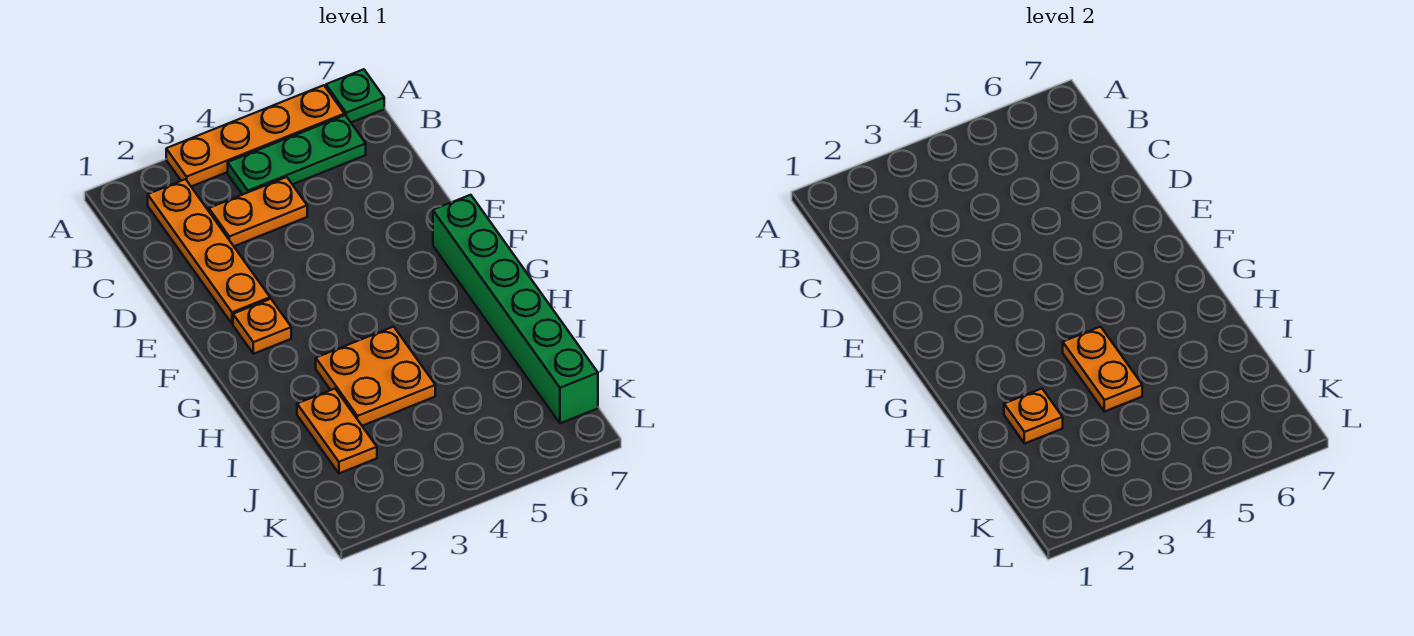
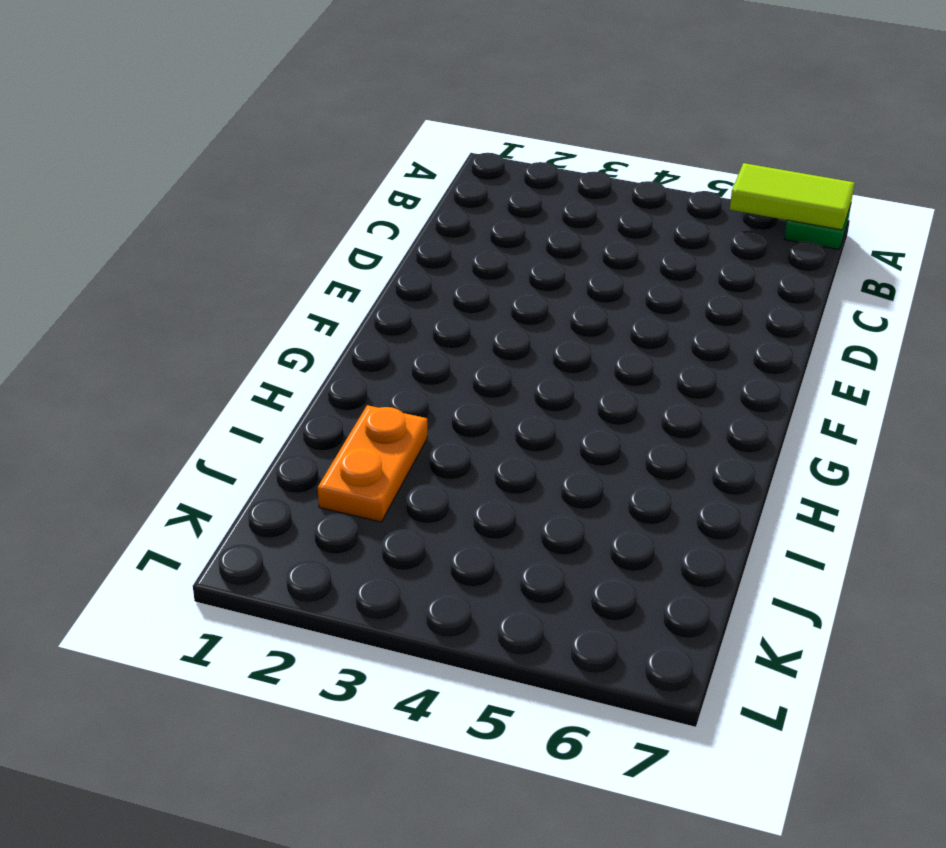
lime tile A6:A7 level 2 -> none
none -> orange plate A3:A6 level 1
none -> orange plate B2:E2 level 1

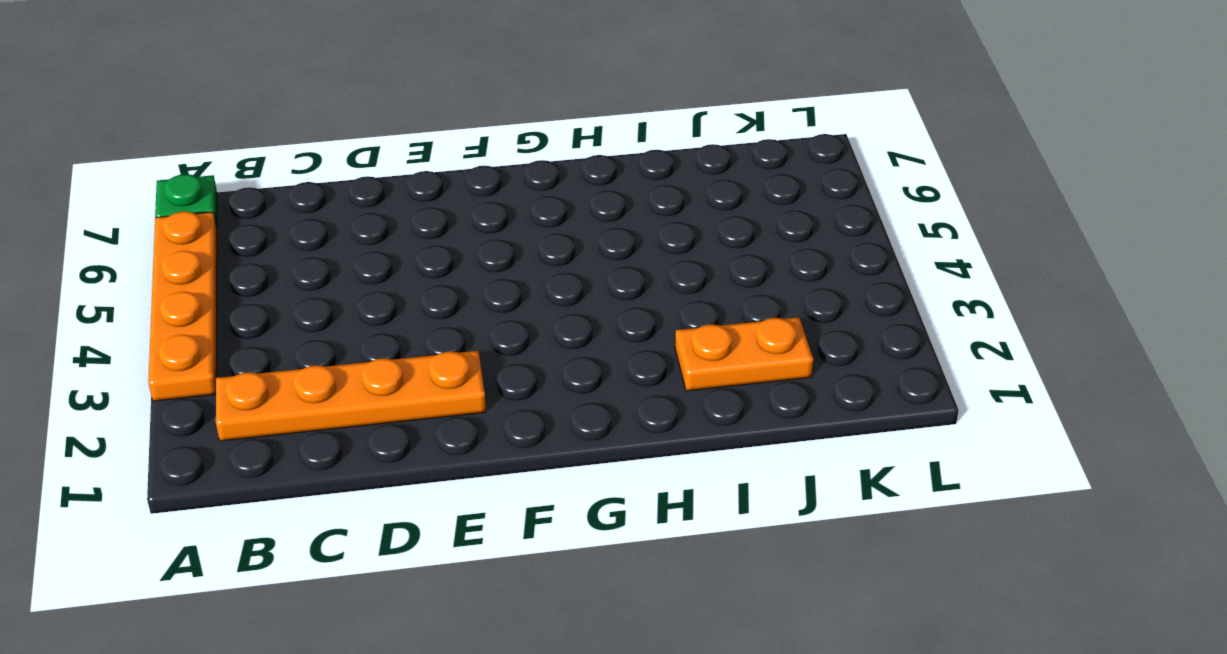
none -> green plate B4:B6 level 1
none -> orange plate C3:C4 level 1

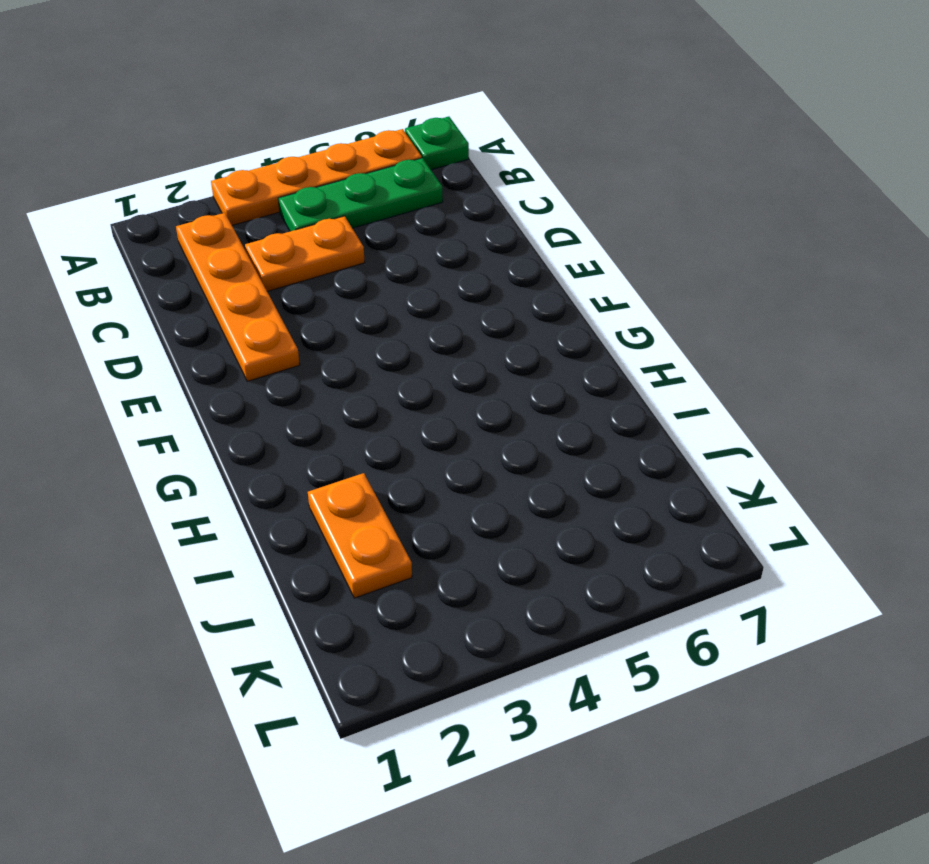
none -> orange plate F2 level 1
none -> green brick F7:K7 level 1

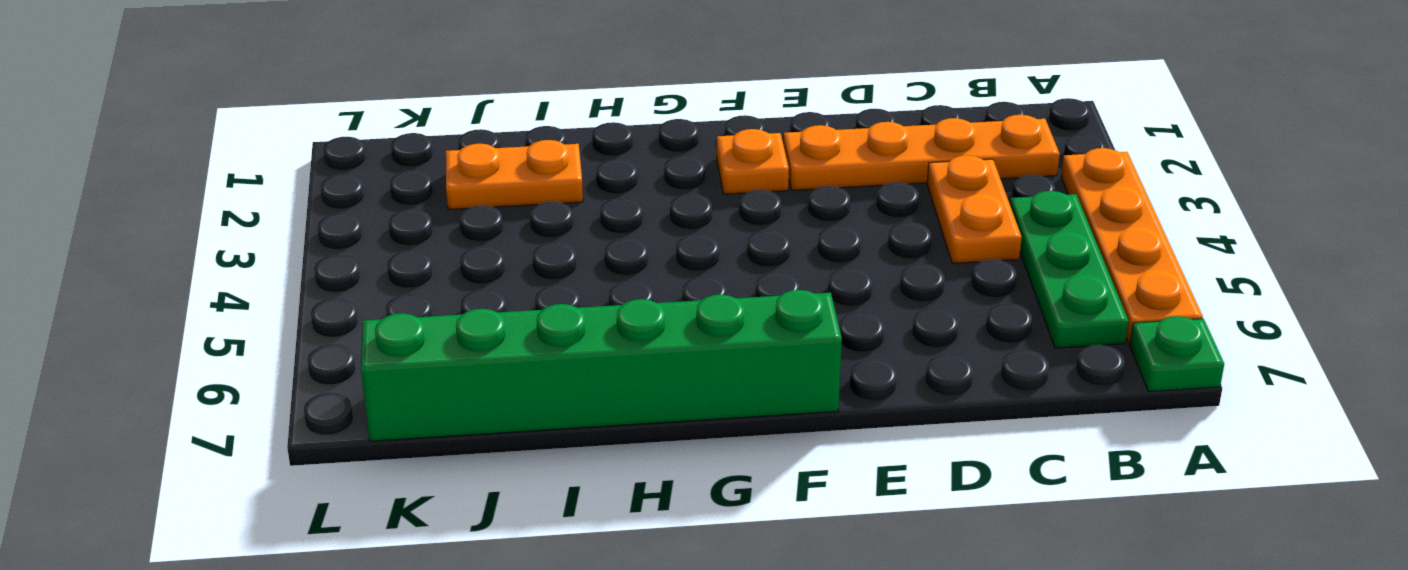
none -> orange plate H3:I4 level 1
none -> orange plate H4:I4 level 2

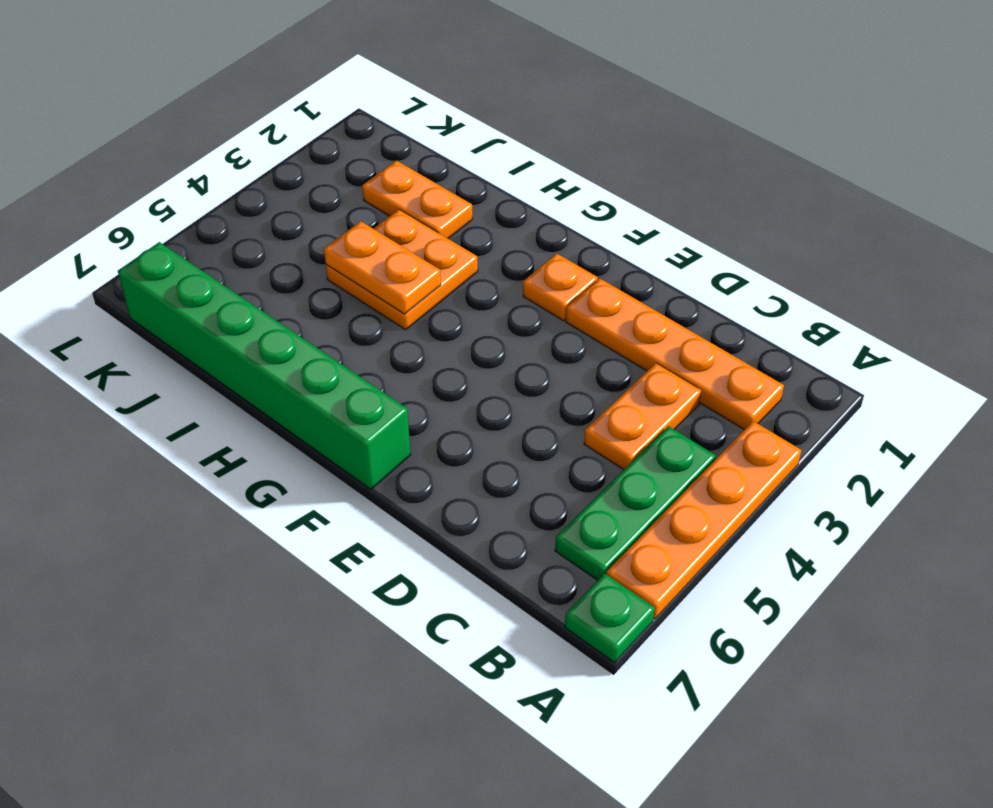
none -> orange plate I2 level 2

